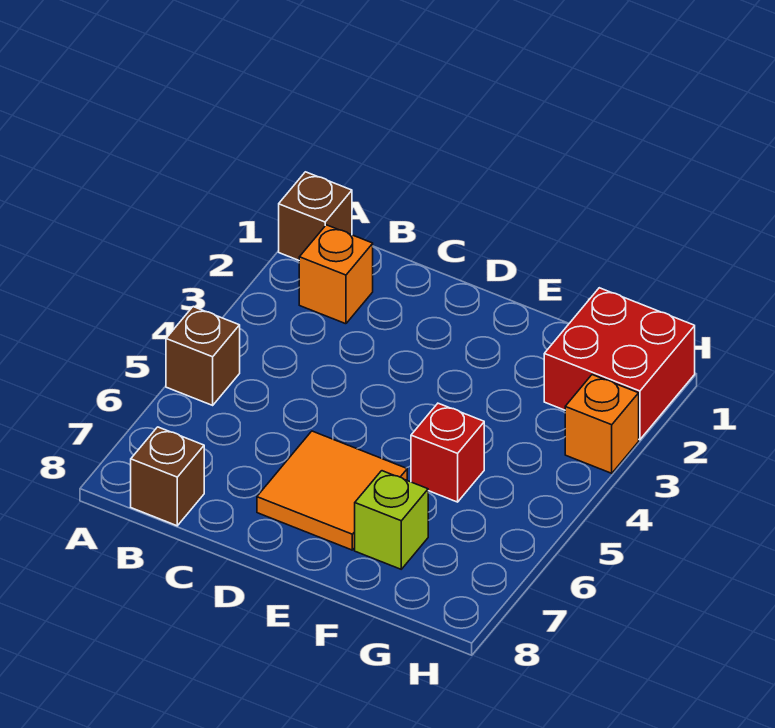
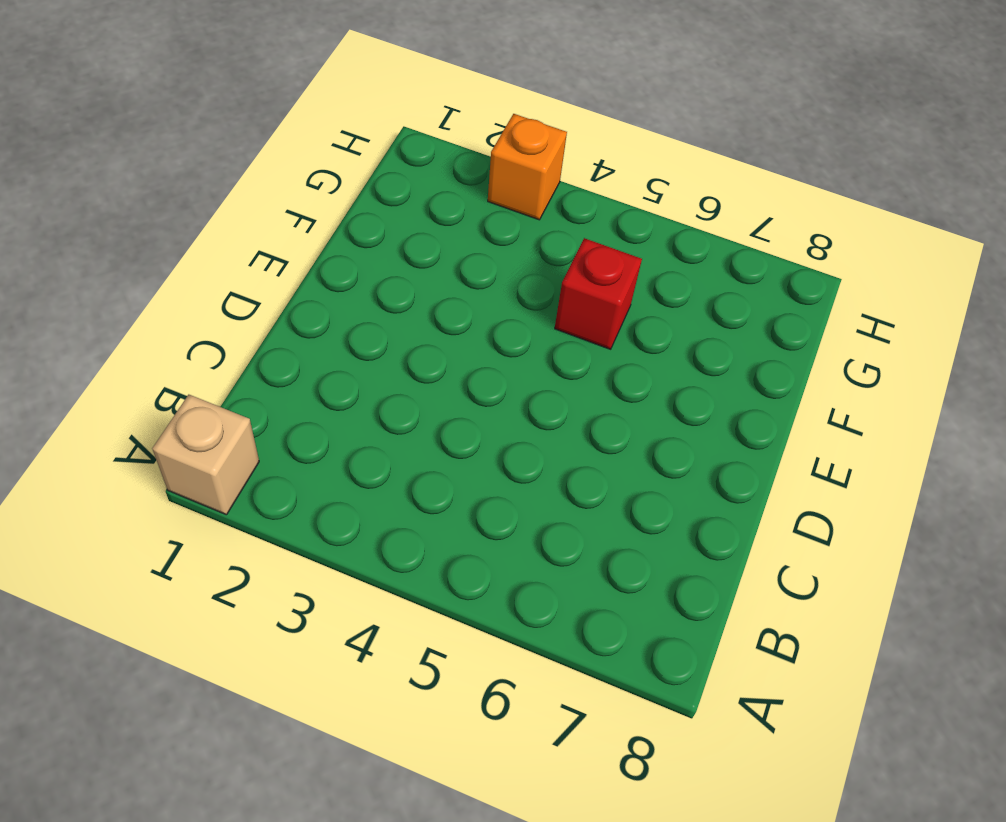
tan brick A1 level 1 -> brown brick A1 level 1
none -> brown brick A5 level 1
none -> orange brick B2 level 1

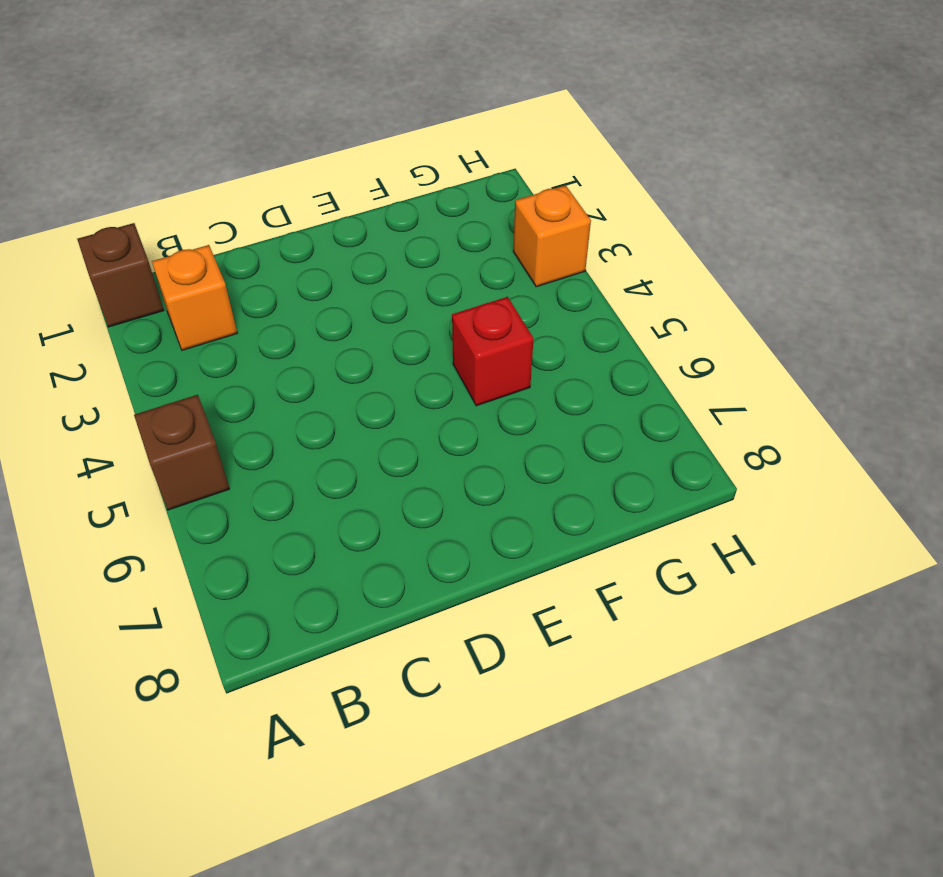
none -> brown brick B8 level 1
none -> orange tile D6:E7 level 1

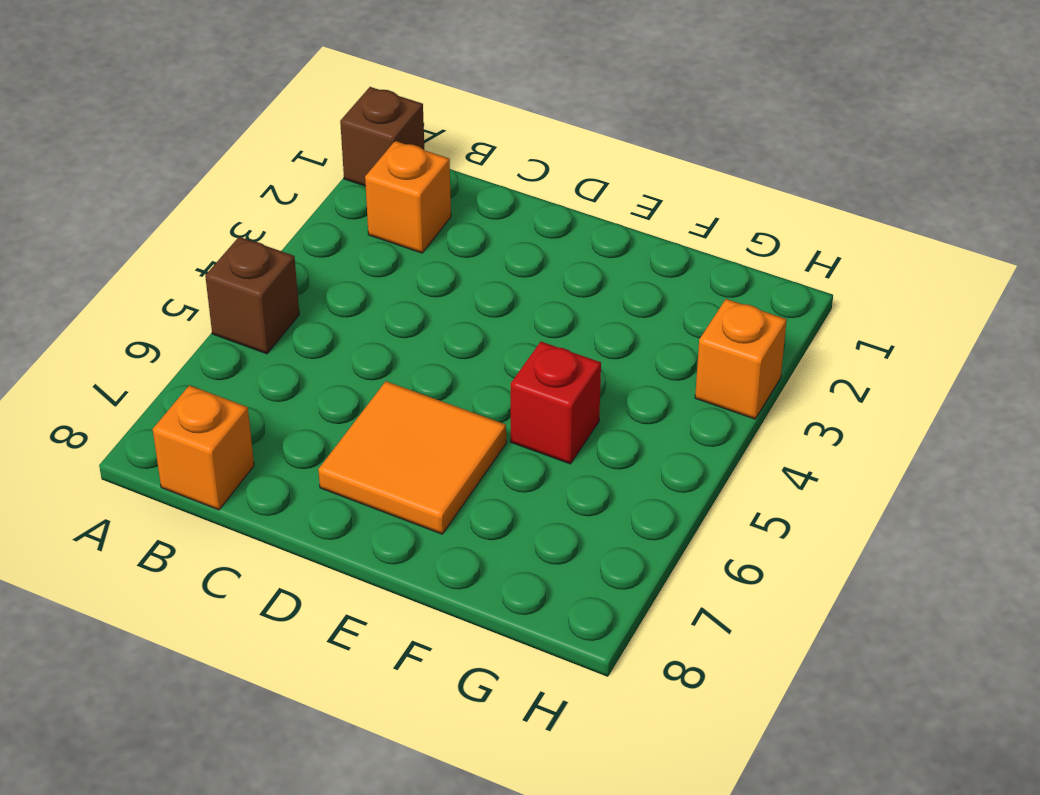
orange brick B8 level 1 -> brown brick B8 level 1
none -> lime brick F7 level 1
none -> red brick G1:H2 level 1

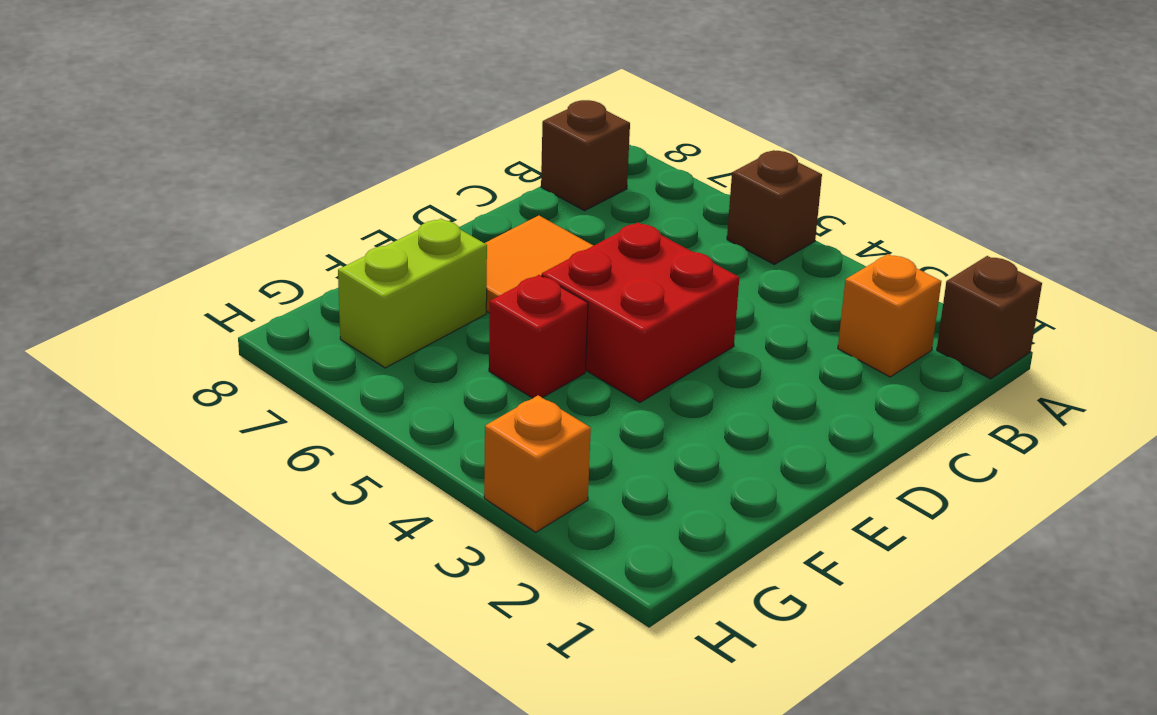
red brick D4:E5 level 1 -> red brick G1:H2 level 1
lime brick F7:G7 level 1 -> lime brick F7 level 1

